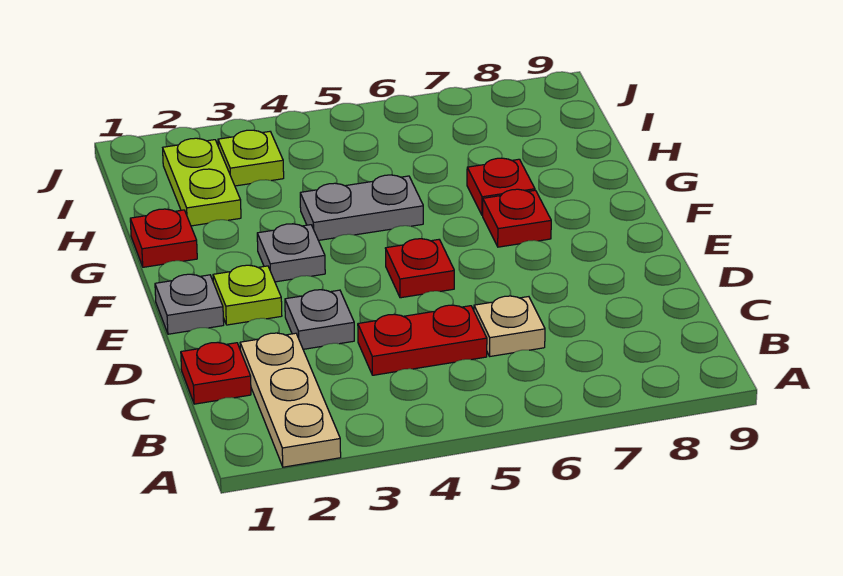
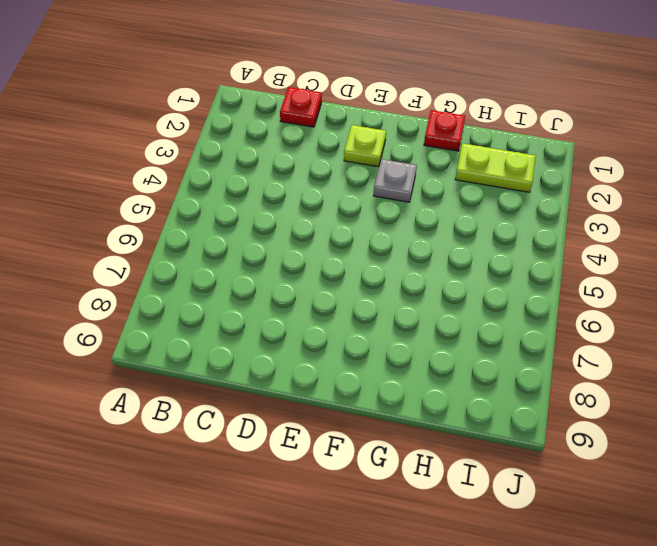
none -> tan plate A2:C2 level 1
none -> red plate C4:C5 level 1
none -> tan plate C6 level 1

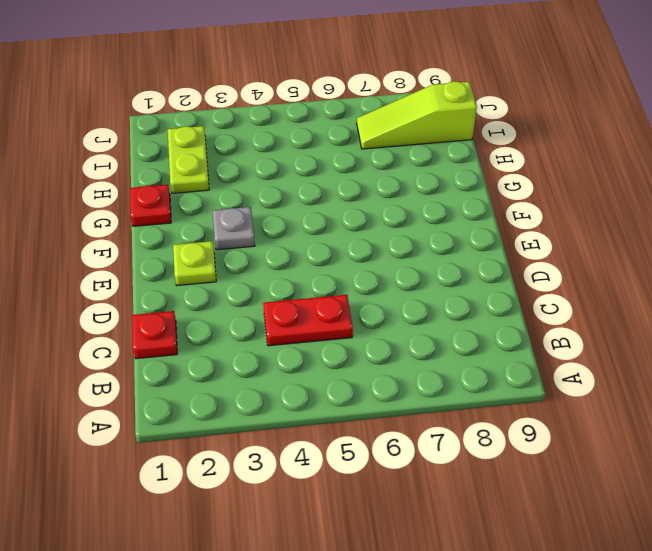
lime slope I7:I9 level 1 top 9 -> none
none -> tan plate A2:C2 level 1
none -> tan plate C6 level 1
none -> grey plate D3 level 1

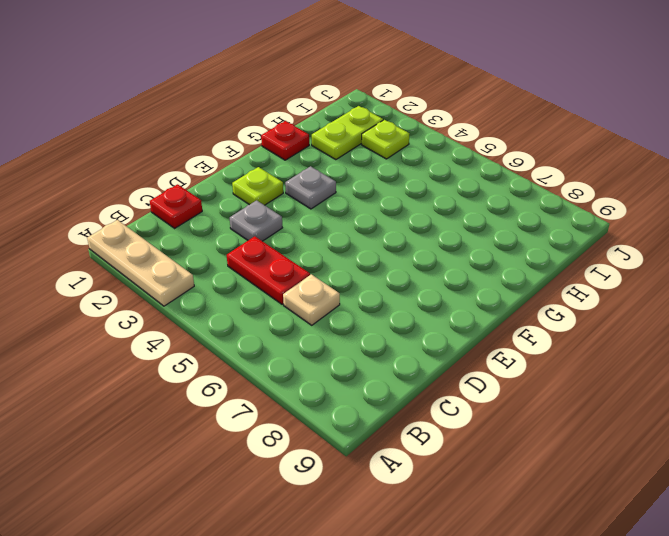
tan plate A1:A3 level 1 -> tan plate A2:C2 level 1
none -> grey plate E1 level 1
none -> red plate E5 level 1
none -> red plate F7 level 1

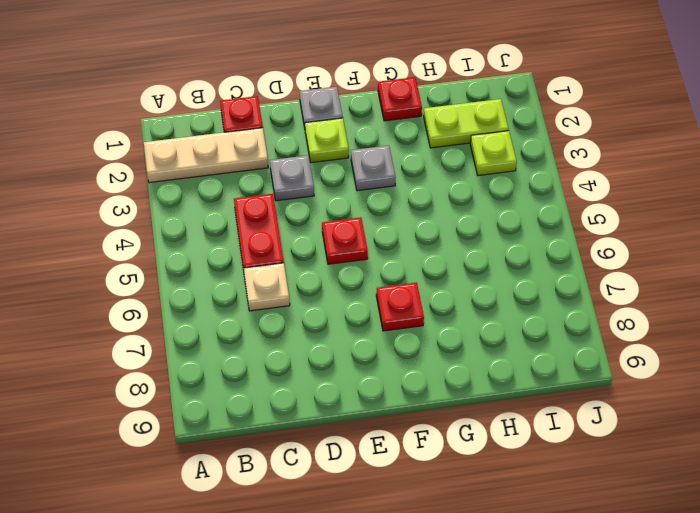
none -> grey plate G4:G5 level 1
none -> red plate G7 level 1

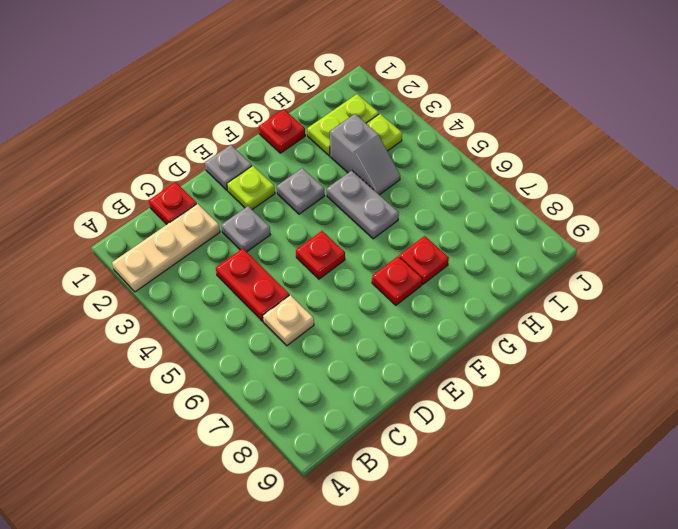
grey slope H3:H4 level 1 top 3 -> none

